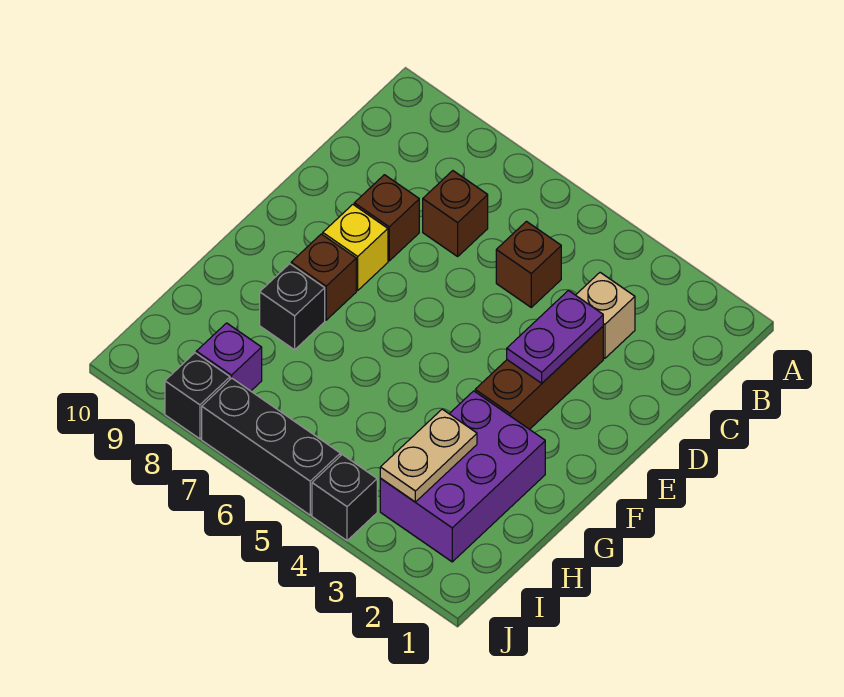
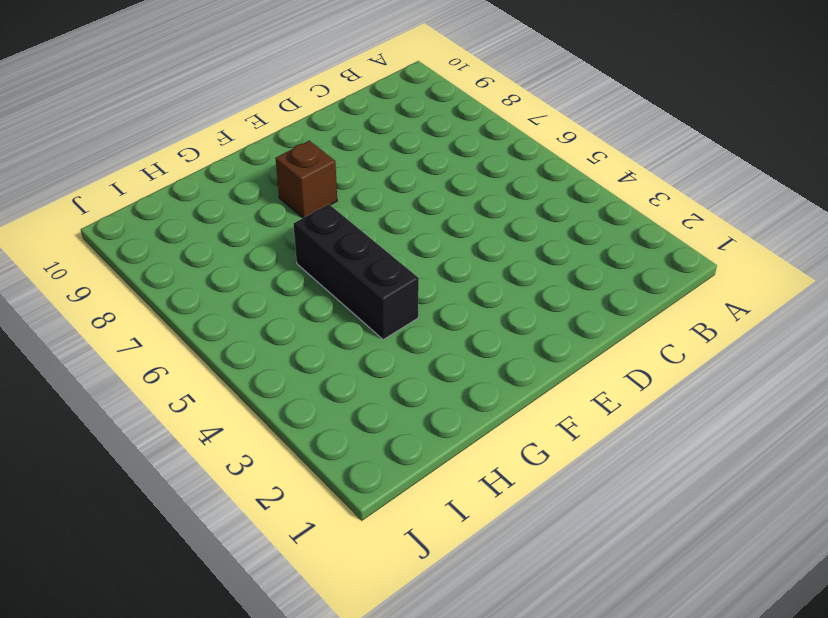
black brick G4:G6 level 1 -> black brick J5:J7 level 1
none -> tan brick C3 level 1
none -> brown brick C5 level 1
none -> brown brick C7 level 1

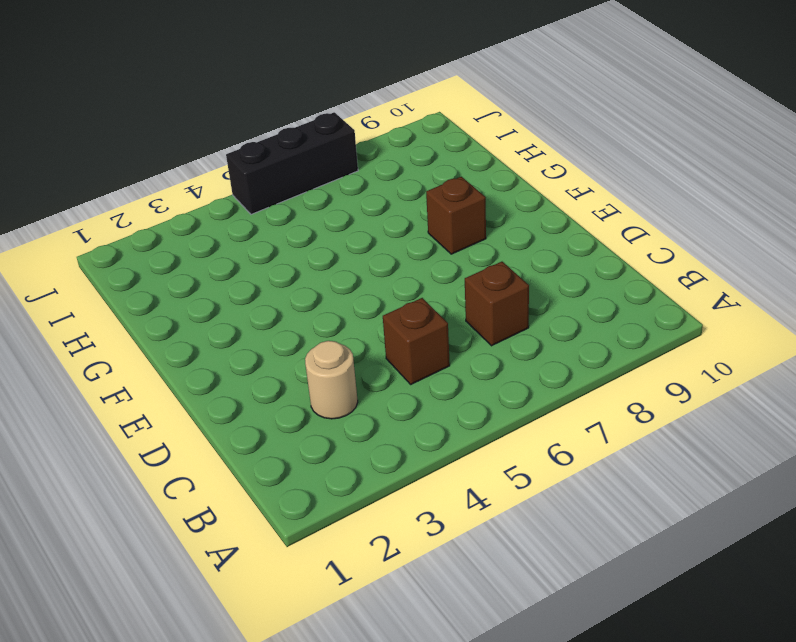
tan round brick C3 level 1 -> tan brick C3 level 1
none -> brown brick D3:F3 level 1
none -> brown brick D8 level 1
none -> yellow brick E8 level 1

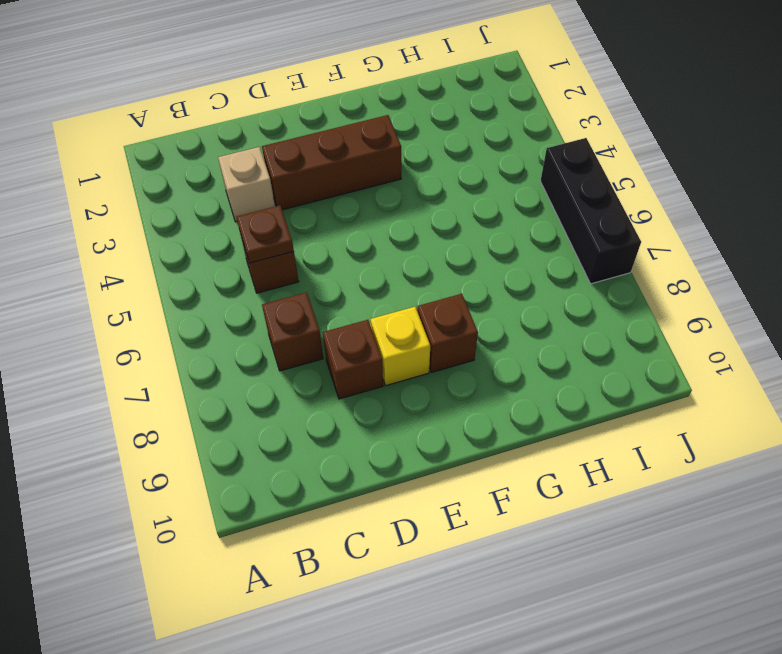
brown plate C5 level 2 -> none
none -> purple brick G2:I3 level 1
none -> black brick G8 level 1
none -> purple brick I8 level 1

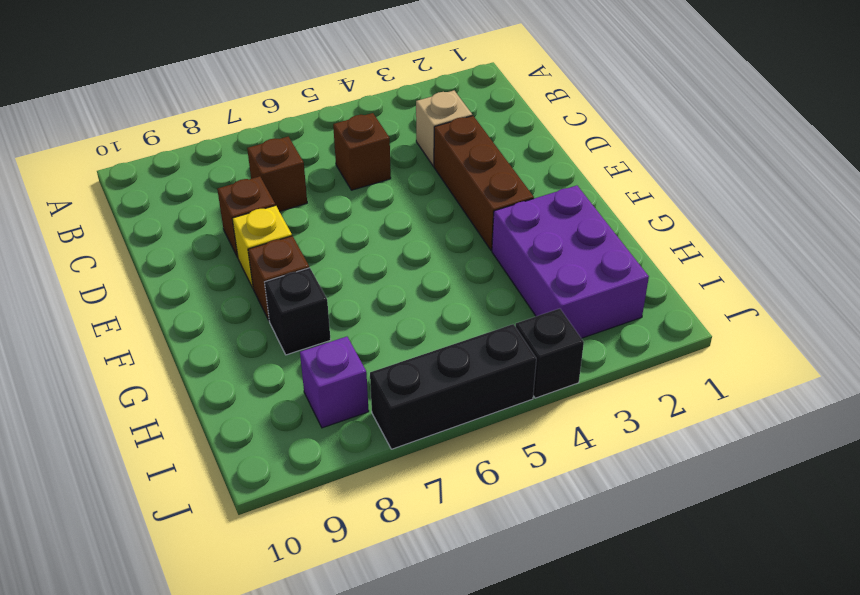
none -> black brick J8 level 1
none -> purple plate D3:E3 level 2
none -> tan plate H3:I3 level 2

